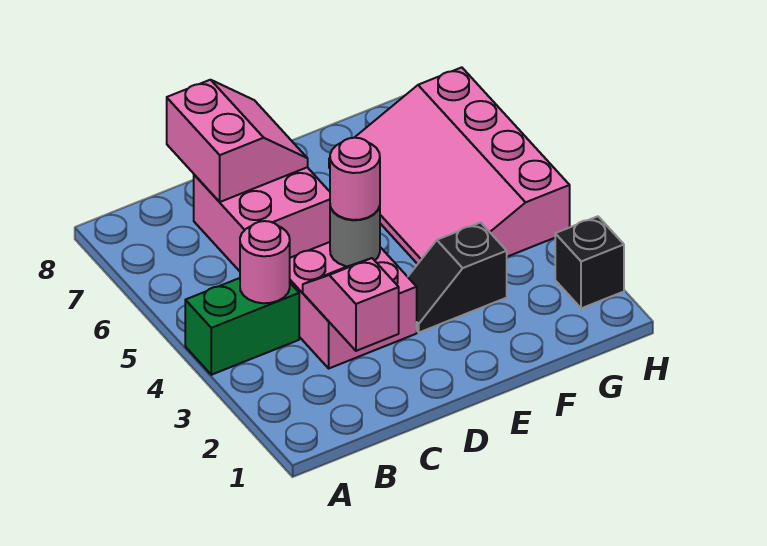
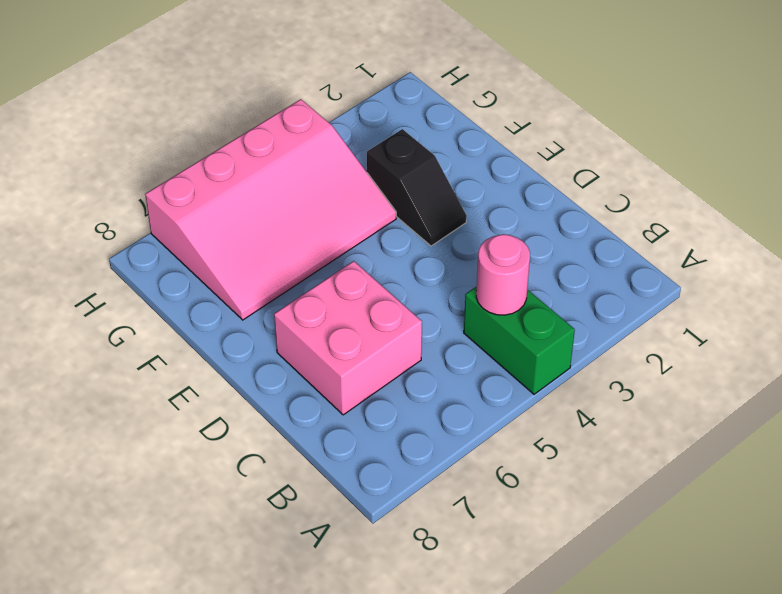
none -> pink brick C3:D4 level 1
none -> black brick H2 level 1

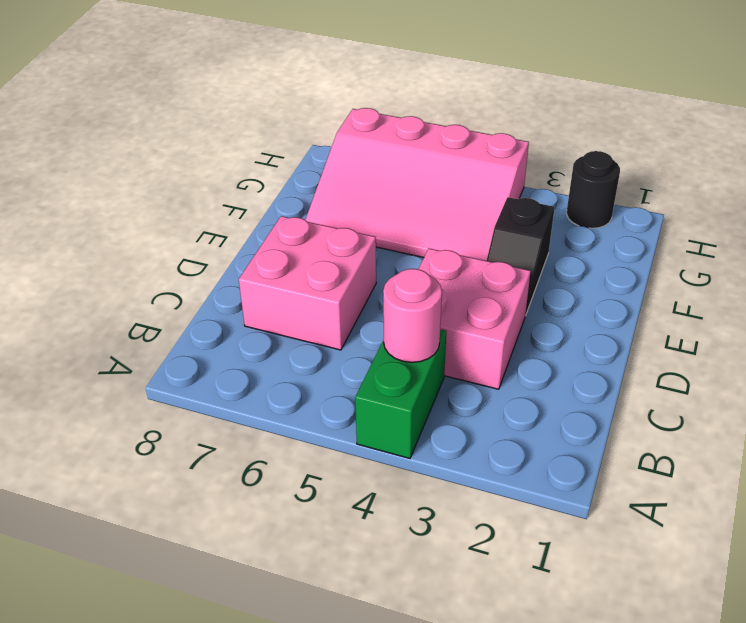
black round brick H2 level 1 -> black brick H2 level 1
none -> pink slope C2:C3 level 2 top 2
none -> pink slope C7:D8 level 2 top C

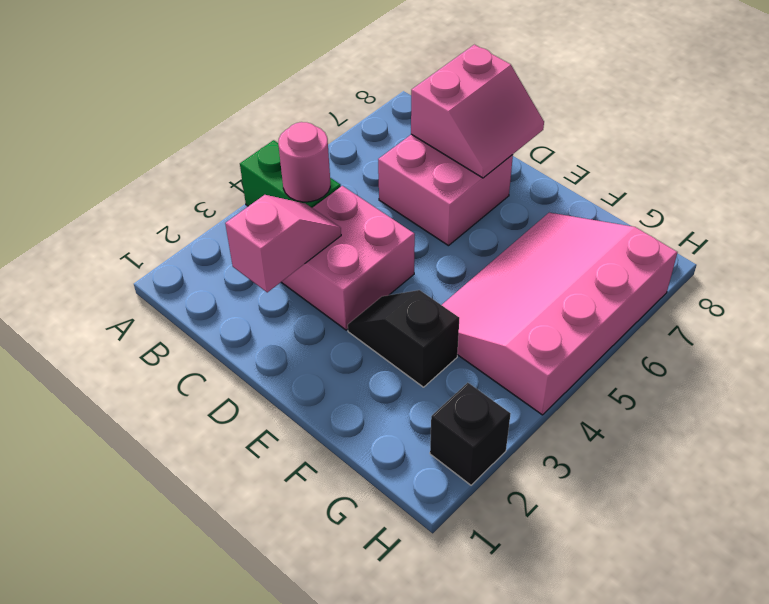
none -> grey round brick D4 level 2
none -> pink round brick D4 level 3

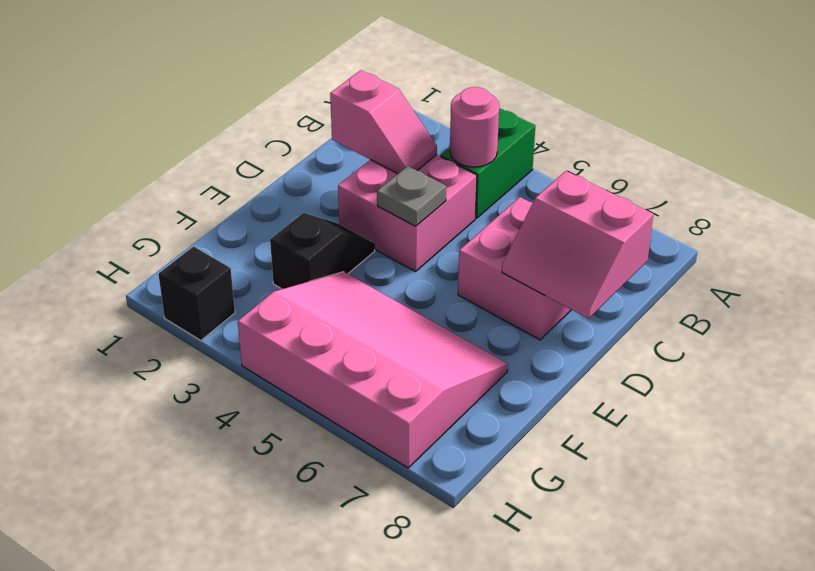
grey plate D4 level 2 -> grey round brick D4 level 2
none -> pink round brick D4 level 3

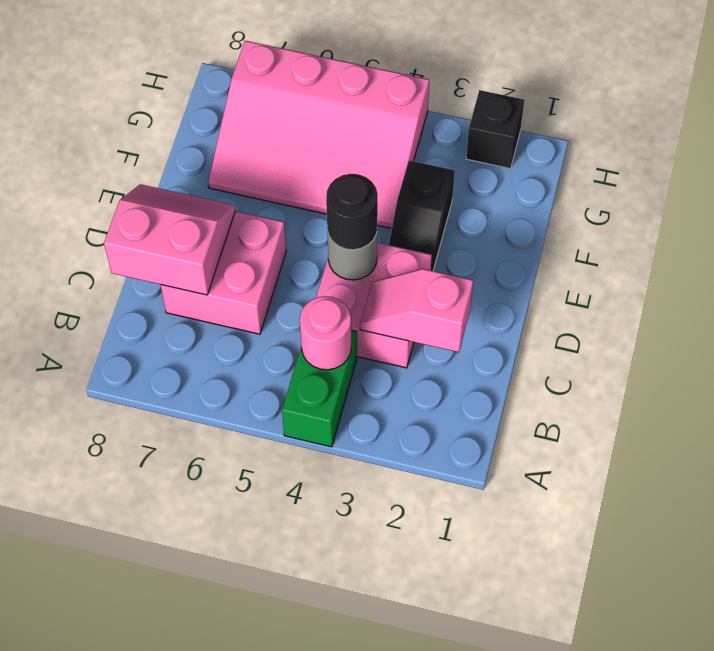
black round brick D4 level 3 -> pink round brick D4 level 3

